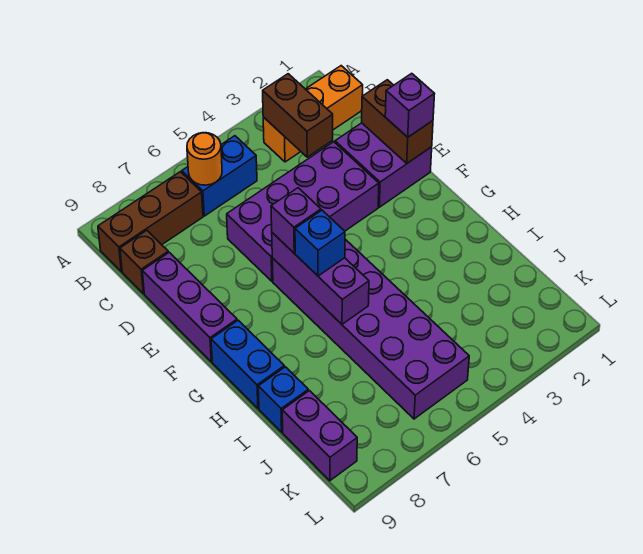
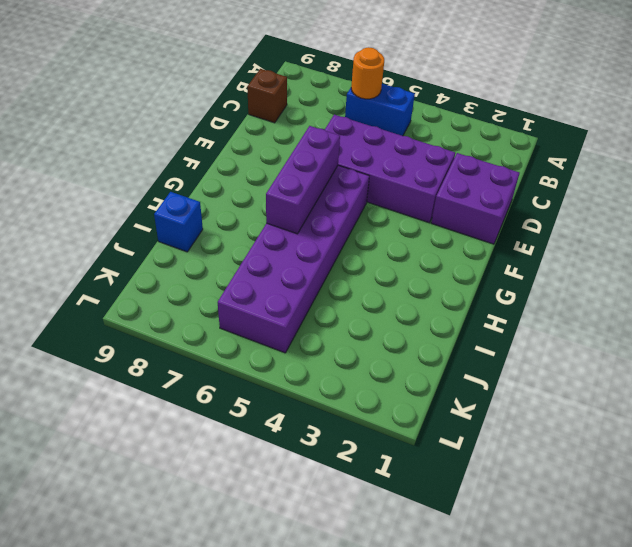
none -> orange brick B1:B3 level 1
none -> brown brick B7:B9 level 1
none -> purple brick D9:F9 level 1

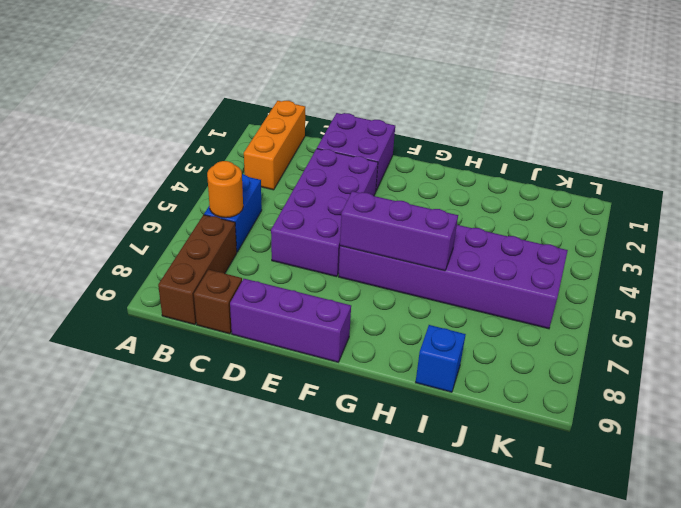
none -> blue brick G9:H9 level 1
none -> purple brick J9:K9 level 1
none -> brown brick B3:C3 level 2

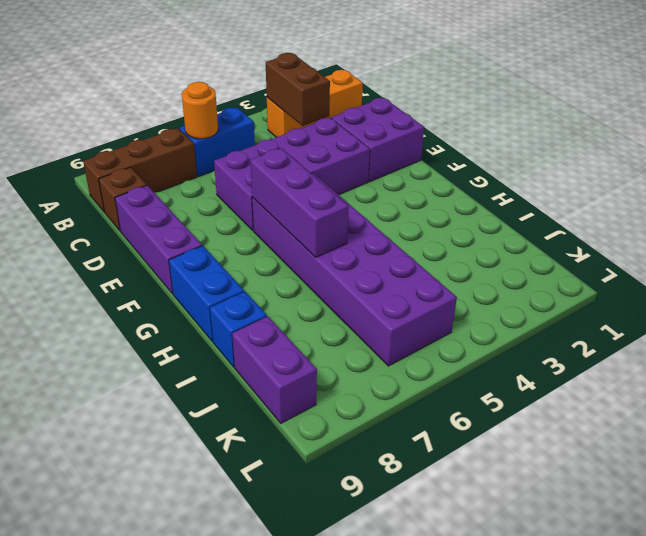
none -> brown brick D1:E1 level 2
none -> purple brick E1 level 3
none -> purple brick F6 level 3

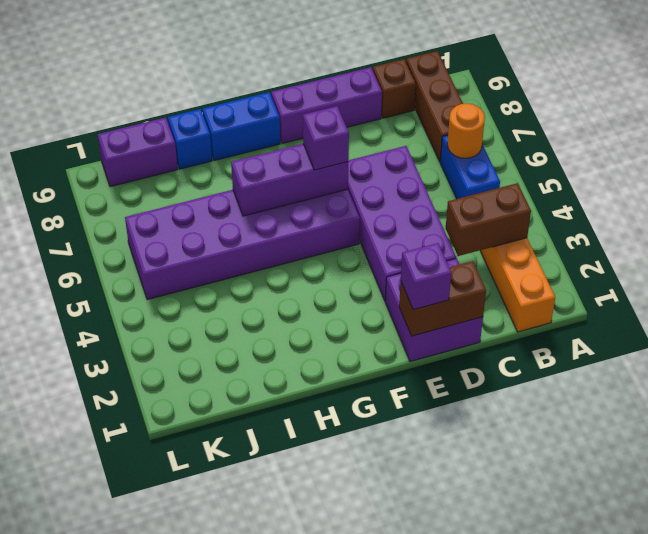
none -> blue brick G6 level 3

